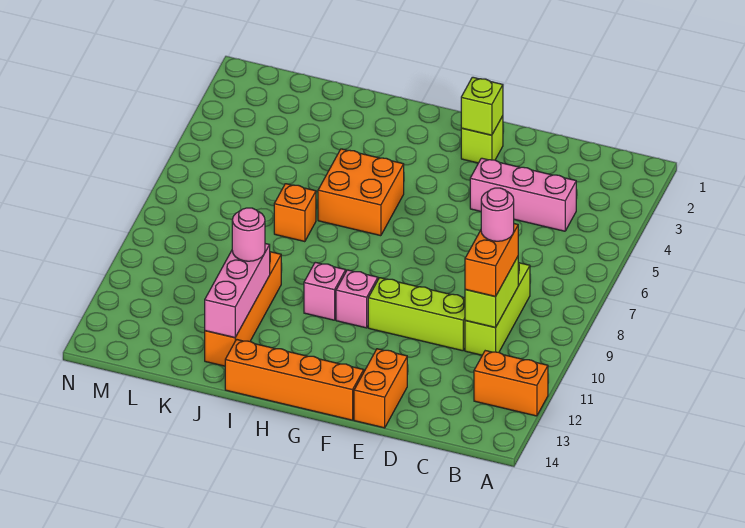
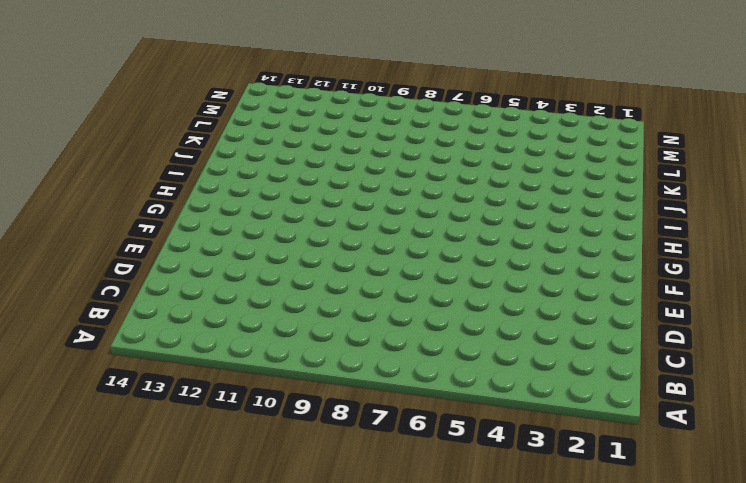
none -> orange brick A12:B12 level 1
none -> pink brick C4:E4 level 1
none -> lime brick C8:C10 level 1

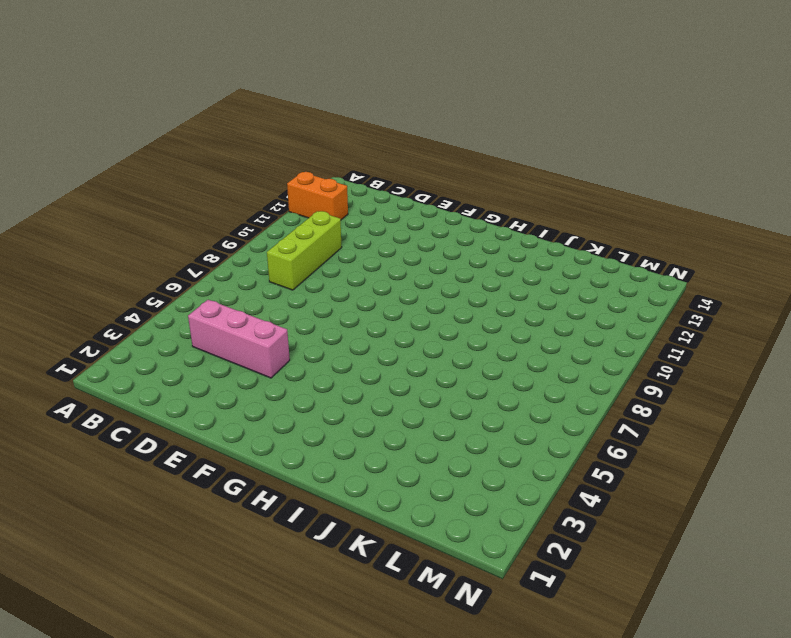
none -> lime brick D10:F10 level 1
none -> orange brick E13:E14 level 1
none -> lime brick F2 level 1

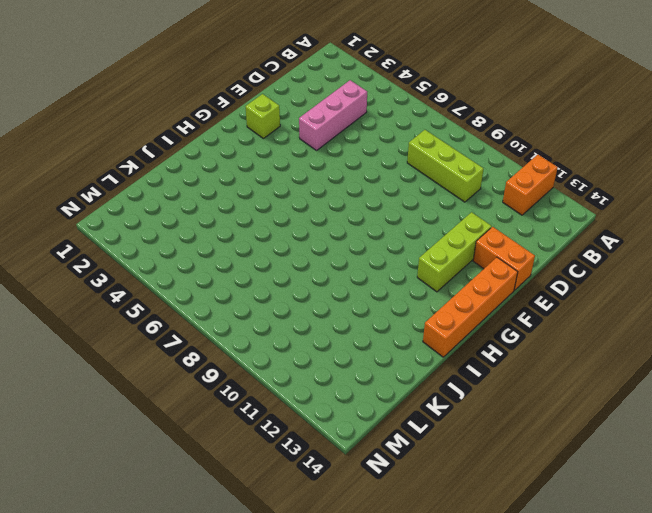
lime brick E12:G12 level 1 -> lime brick D10:F10 level 1
none -> pink brick G10 level 1
none -> orange brick H5:I6 level 1
none -> pink brick H10 level 1

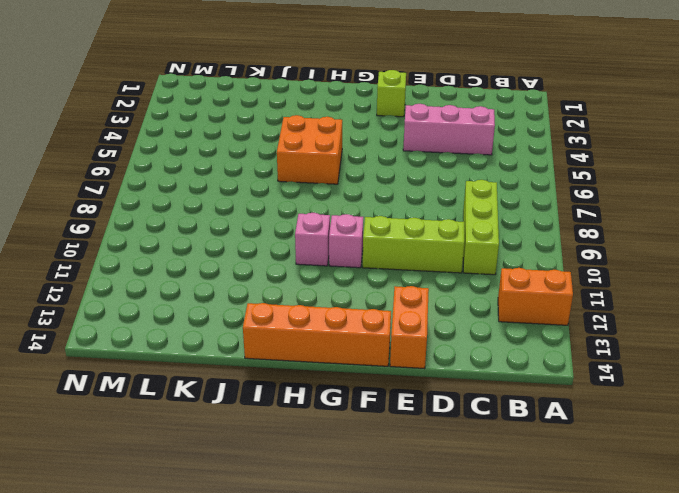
none -> orange brick J7 level 1
none -> orange brick J10:J13 level 1
none -> lime brick C9:C10 level 2

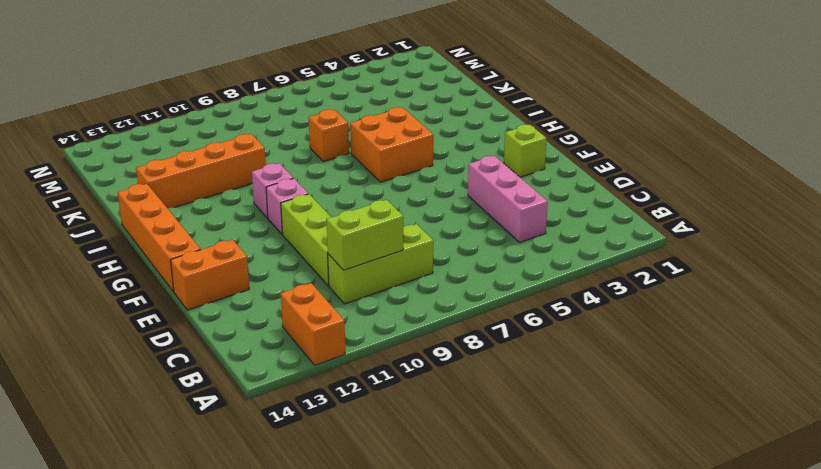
none -> lime brick F2 level 2
none -> pink brick J11:J13 level 2
none -> orange brick C9:C10 level 3

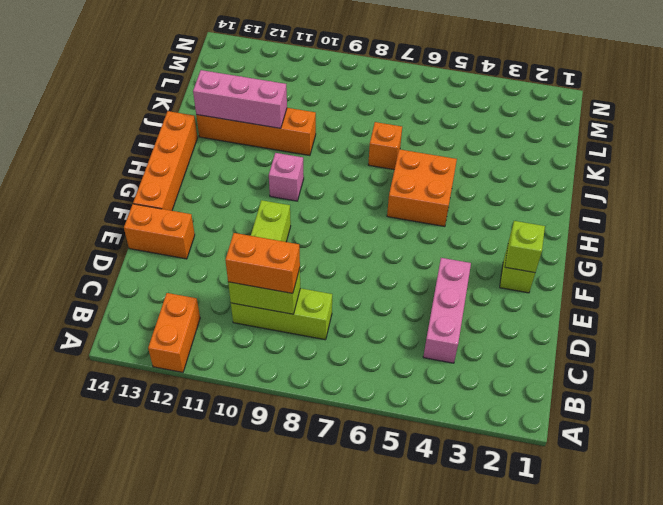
none -> pink brick G10 level 1
none -> pink round brick J11 level 3
none -> pink round brick C9 level 4

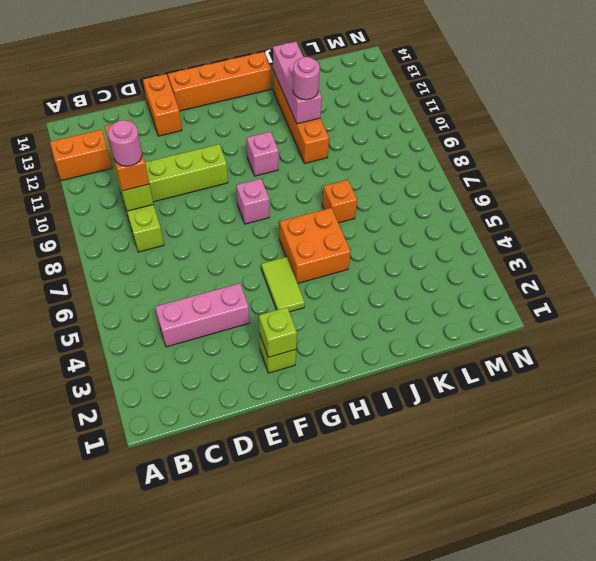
lime tile G4:G5 level 1 -> none
pink brick G8 level 1 -> pink brick G10 level 1

